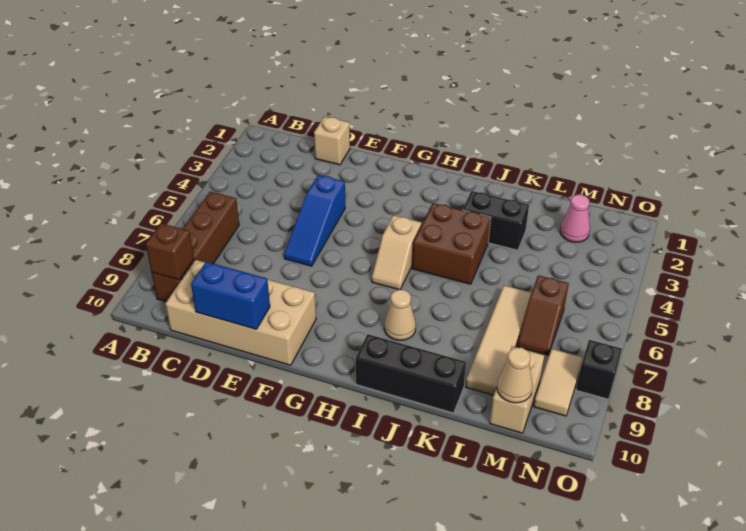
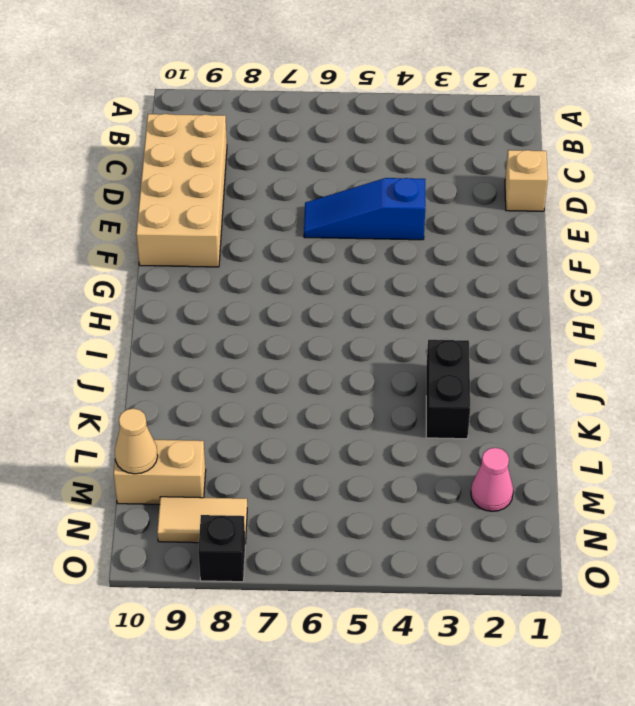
none -> brown brick B6:B9 level 1
none -> tan slope H5:H6 level 1 top 5
none -> brown brick I4:J5 level 1

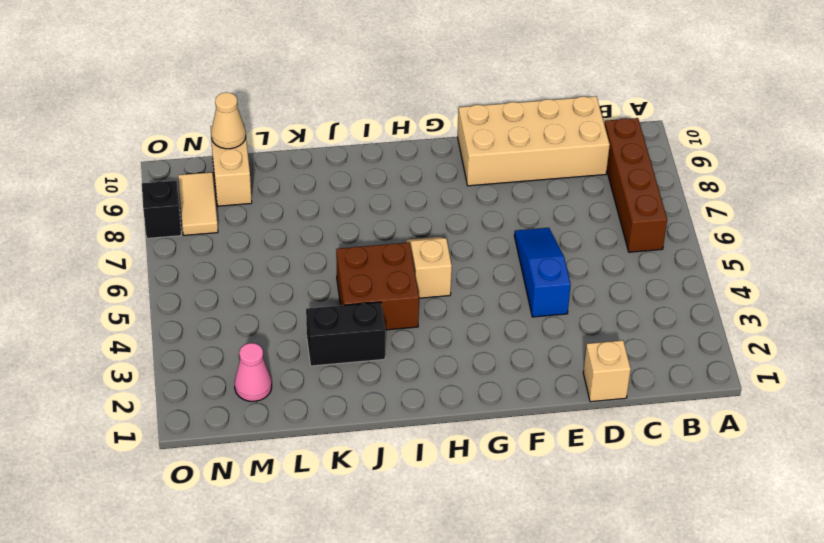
none -> tan cone I8 level 1
none -> black brick I10:K10 level 1
none -> tan tile L6:L9 level 1

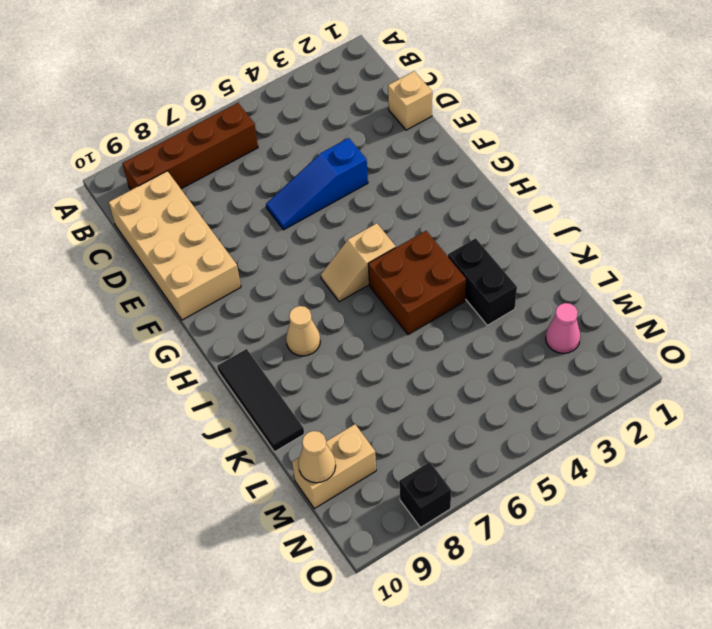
black tile I10:K10 level 1 -> black brick I10:K10 level 1
none -> tan tile L6:L9 level 1
none -> brown slope M6:M7 level 1 top 6
none -> tan tile N8:N9 level 1

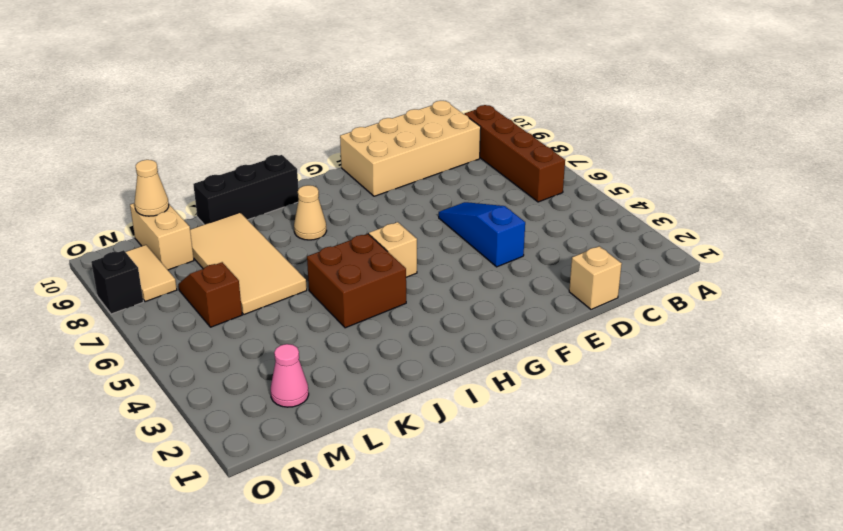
tan tile K6:L9 level 1 -> tan tile L6:L9 level 1
none -> black brick J3:K3 level 1
none -> brown brick B9 level 2
none -> blue brick D10:E10 level 2

